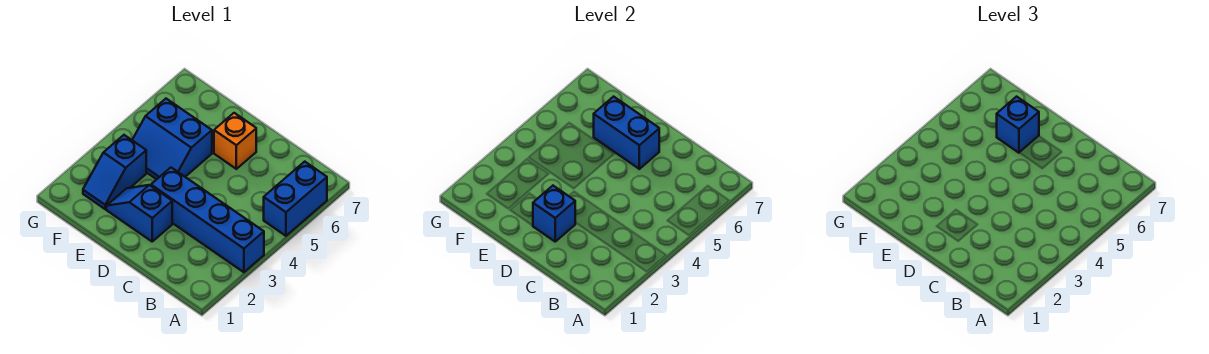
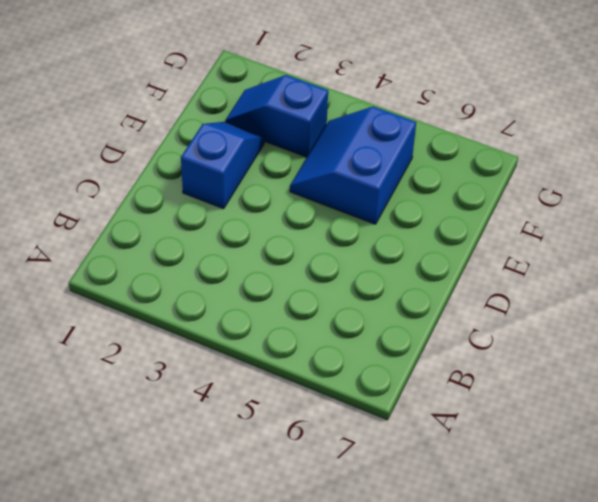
none -> blue brick A3:D3 level 1
none -> blue brick A5:A6 level 1

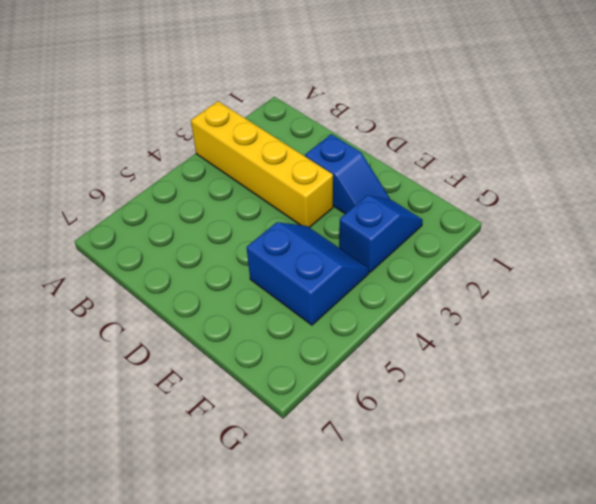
yellow brick A3:D3 level 1 -> blue brick A3:D3 level 1
none -> blue brick A5:A6 level 1
none -> orange brick D6 level 1

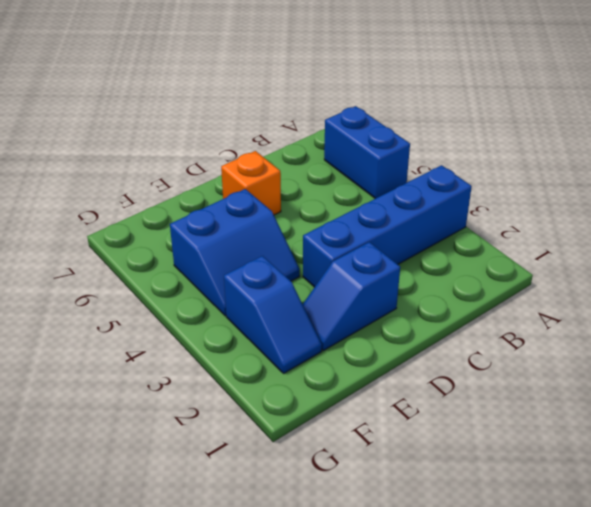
none -> blue brick D2 level 2
none -> blue brick D6:E6 level 2

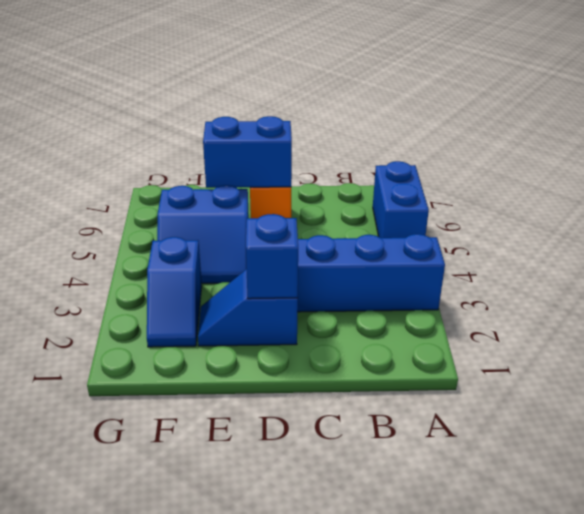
none -> blue brick E6 level 3

